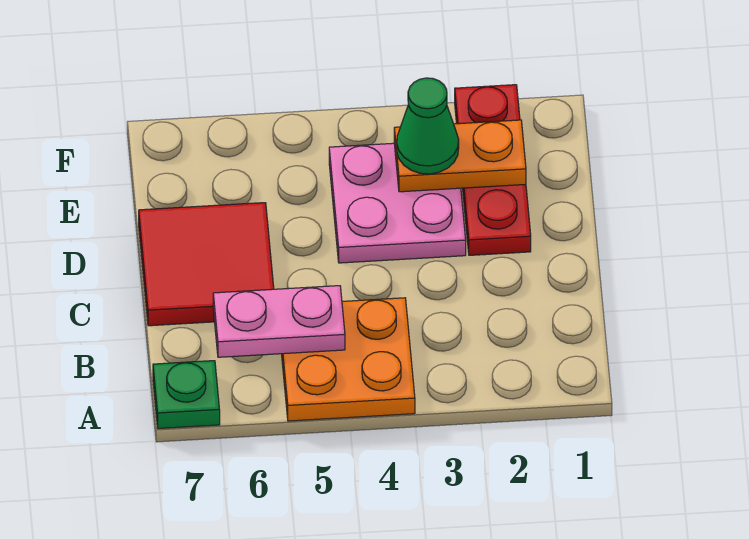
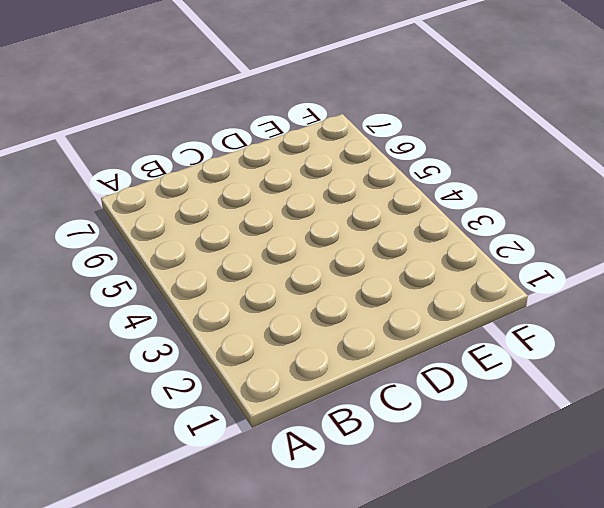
none -> orange plate A4:B5 level 1
none -> green plate A7 level 1

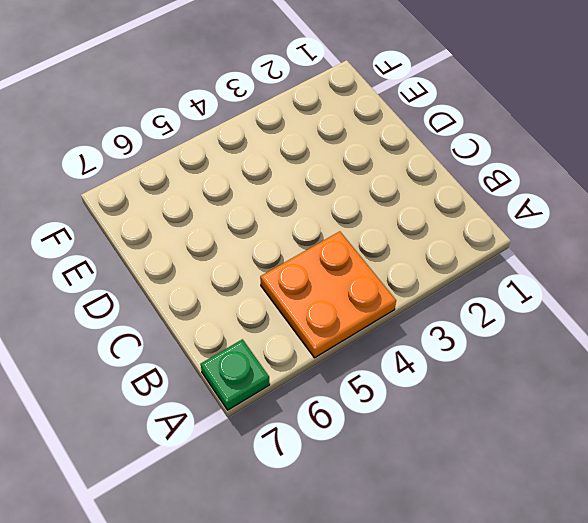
none -> red tile C6:D7 level 1
none -> red plate D2:F2 level 1

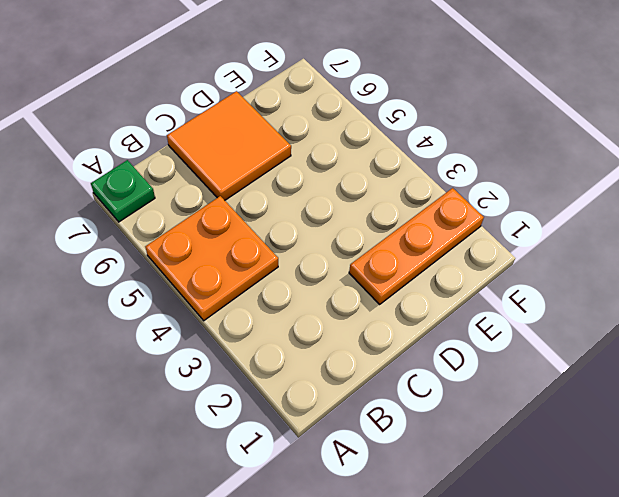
orange tile C6:D7 level 1 -> red tile C6:D7 level 1
orange plate D2:F2 level 1 -> red plate D2:F2 level 1
none -> pink plate D3:E4 level 1
none -> pink plate B5:B6 level 2

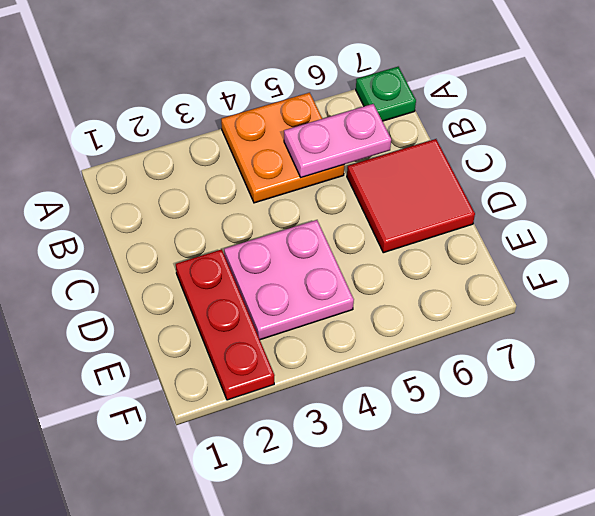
none -> orange plate E2:E3 level 2
none -> green cone E3 level 3

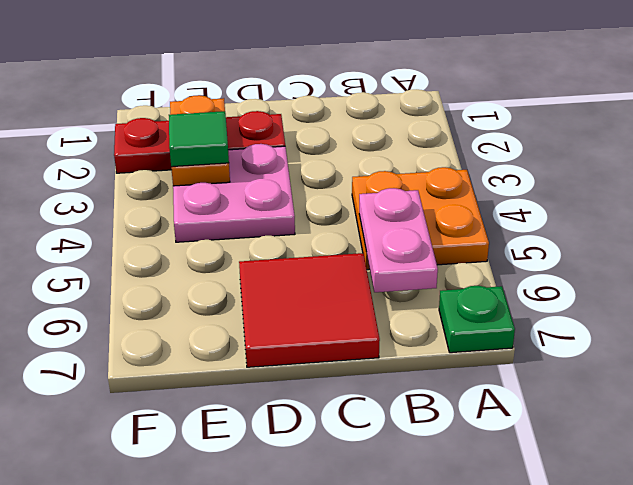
green tile E3 level 3 -> green cone E3 level 3

